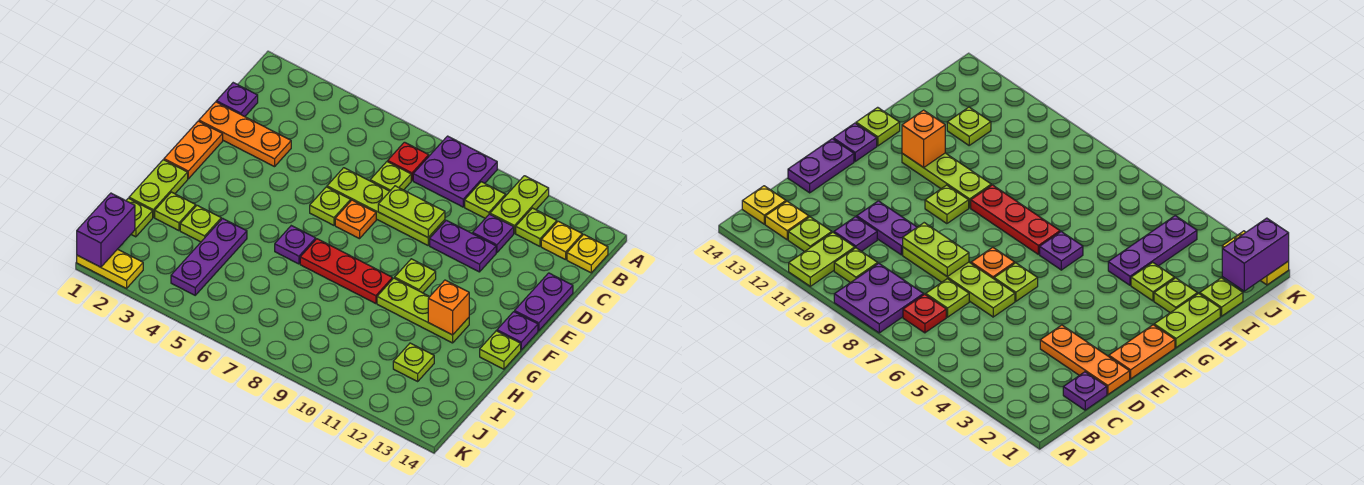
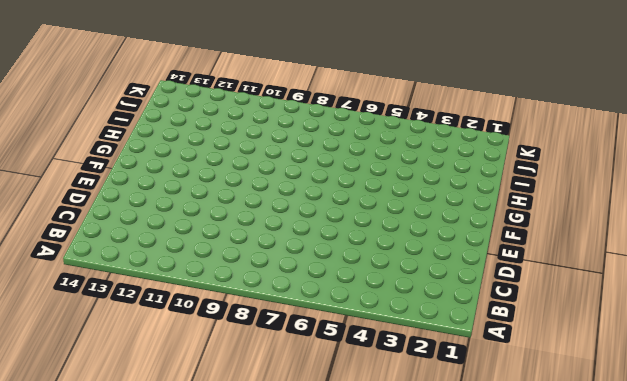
none -> purple plate A8:B9 level 1
none -> lime plate A11:B11 level 1
none -> red plate B7 level 1
none -> lime plate B10 level 1

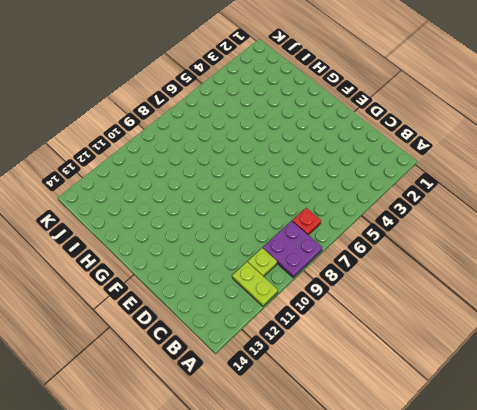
none -> lime plate B12 level 1
none -> yellow plate B13 level 1
none -> yellow plate B14 level 1
none -> purple plate C1 level 1

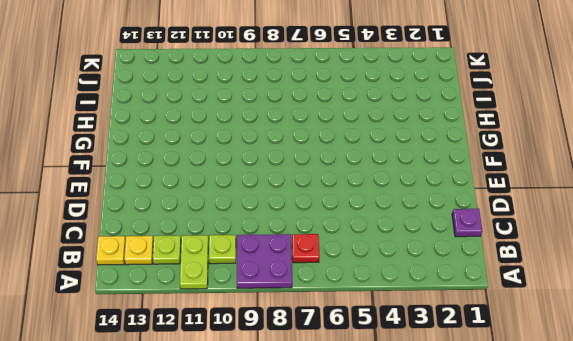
none -> lime plate C7 level 1
none -> purple plate C11 level 1
none -> orange plate D1:D3 level 1
none -> lime plate D6:D9 level 1

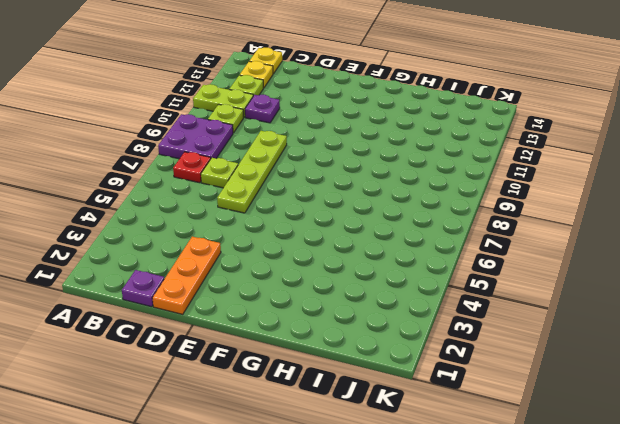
none -> purple plate D10:D11 level 1
none -> purple plate D14:E14 level 1
none -> orange plate E1:F1 level 1
none -> lime plate E6 level 1

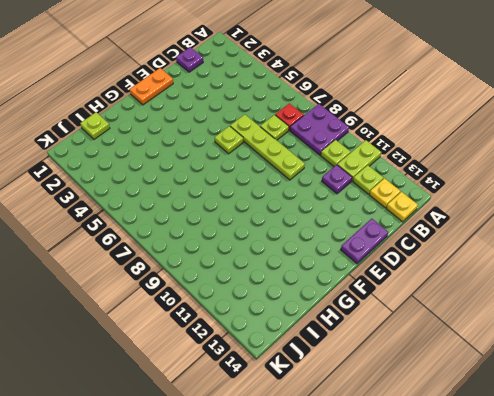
none -> orange plate D1:D3 level 1
none -> purple plate D10:D11 level 1
none -> orange plate E7 level 1
none -> lime plate F10 level 1

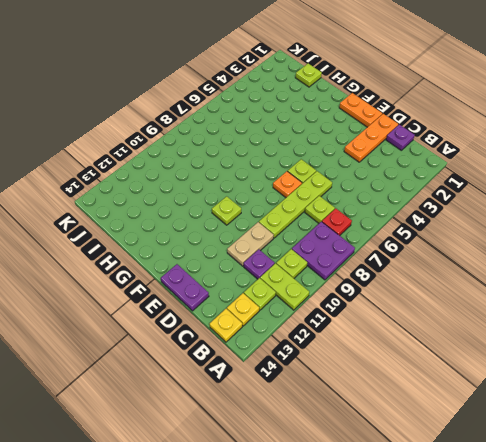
tan plate D10:D11 level 1 -> purple plate D10:D11 level 1
none -> purple plate F14 level 1
none -> lime plate G1:H1 level 1
none -> purple plate G6 level 1
none -> red plate G7:G9 level 1

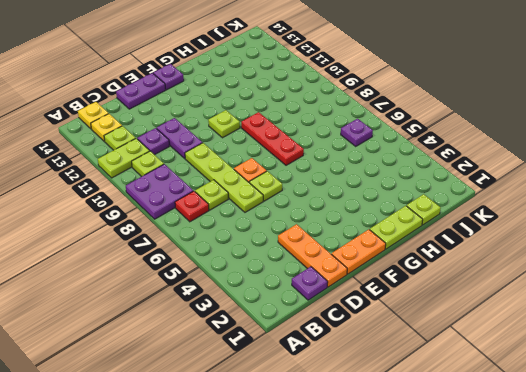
purple plate J6 level 1 -> purple plate G6 level 1
none -> lime plate G10:G12 level 1
none -> lime plate G14 level 1
none -> lime plate H2 level 1
none -> lime plate H3 level 1

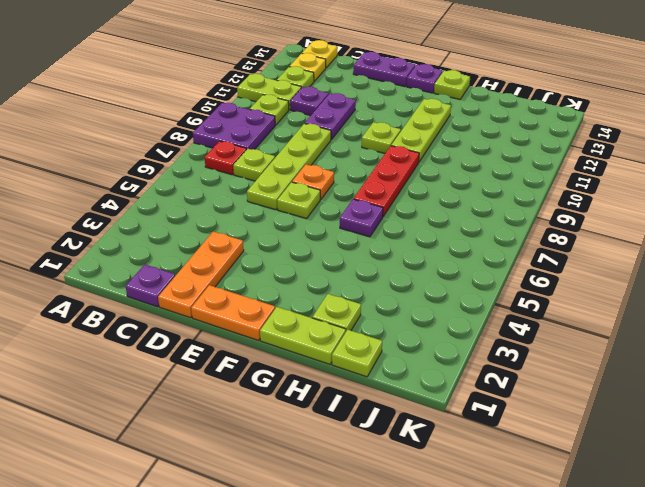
none -> lime plate H3 level 1
none -> purple plate H4:J4 level 1
none -> lime plate I12 level 1
none -> yellow plate K1:K2 level 1

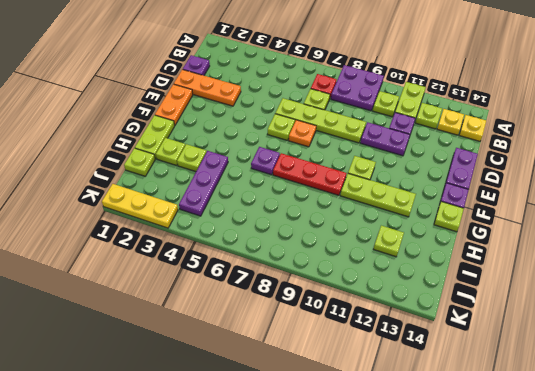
yellow plate K1:K3 level 1 -> yellow plate K1:K2 level 1
none -> lime plate D8:D9 level 2
none -> orange brick G12 level 2
none -> purple brick J1:K1 level 2

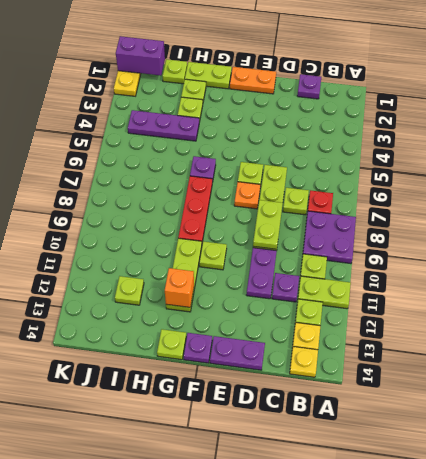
none -> orange plate D1:D3 level 1

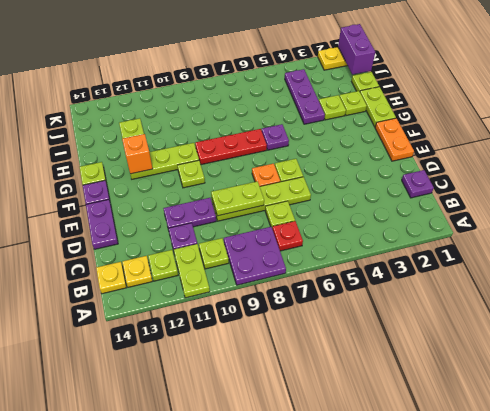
none -> orange plate D1:D3 level 1

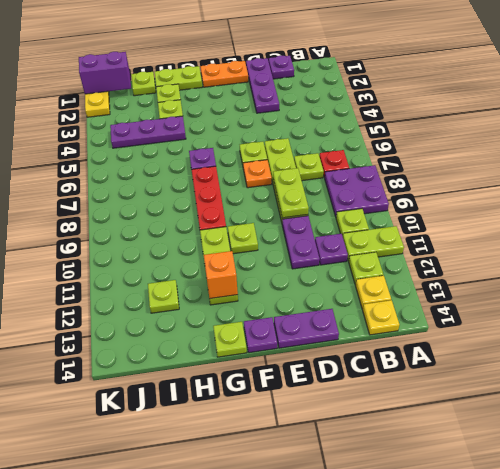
purple plate D1:D3 level 1 -> orange plate D1:D3 level 1

